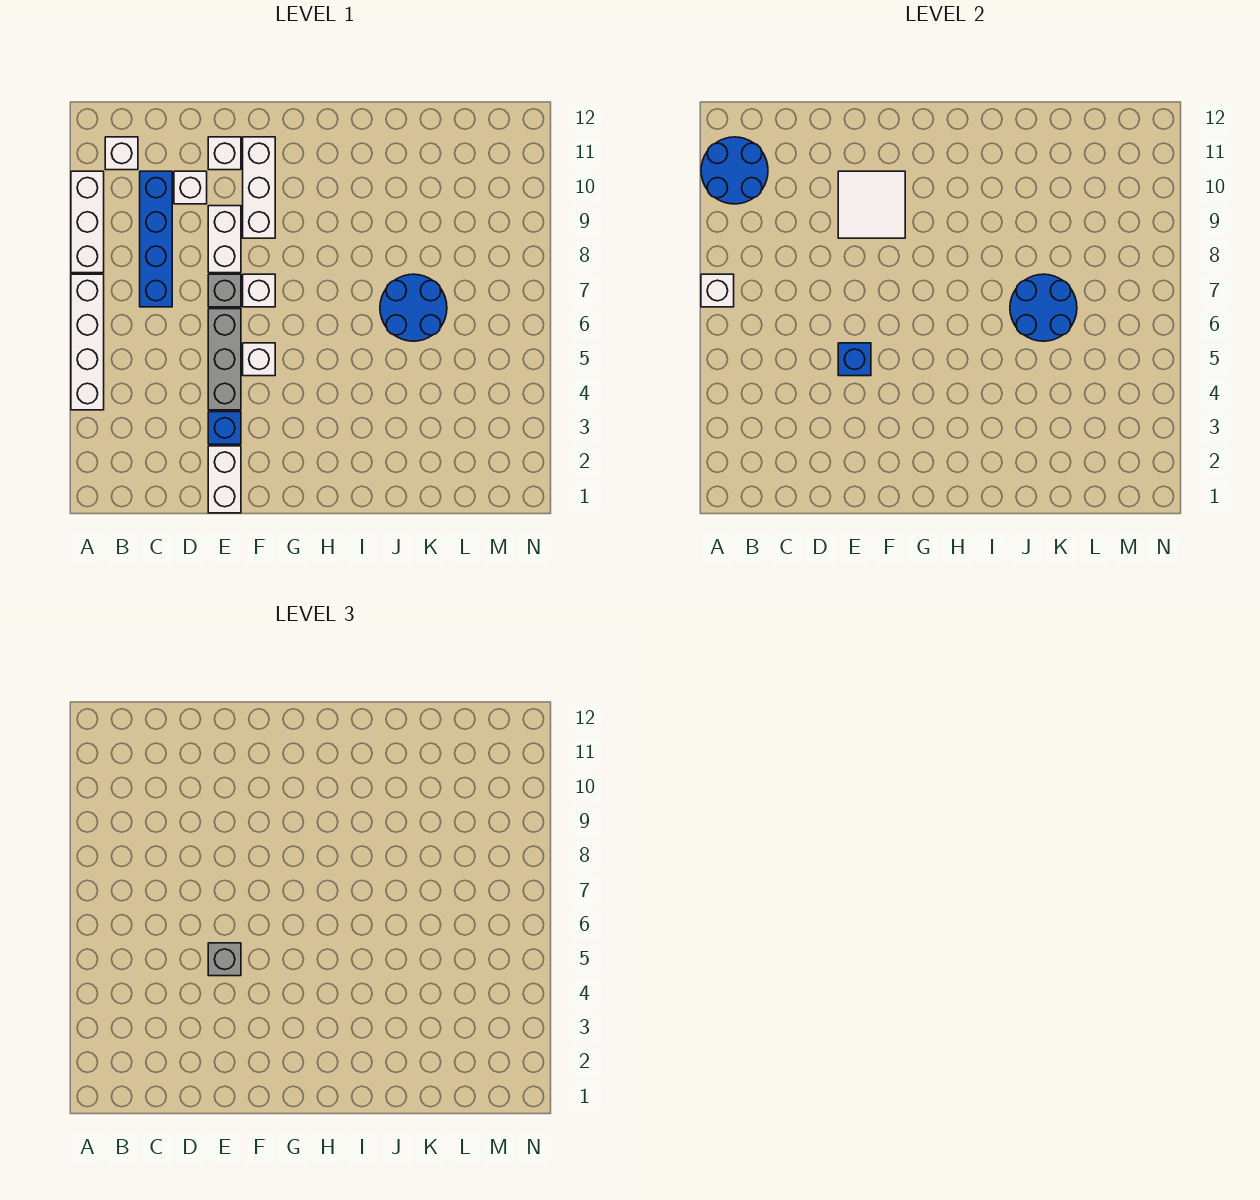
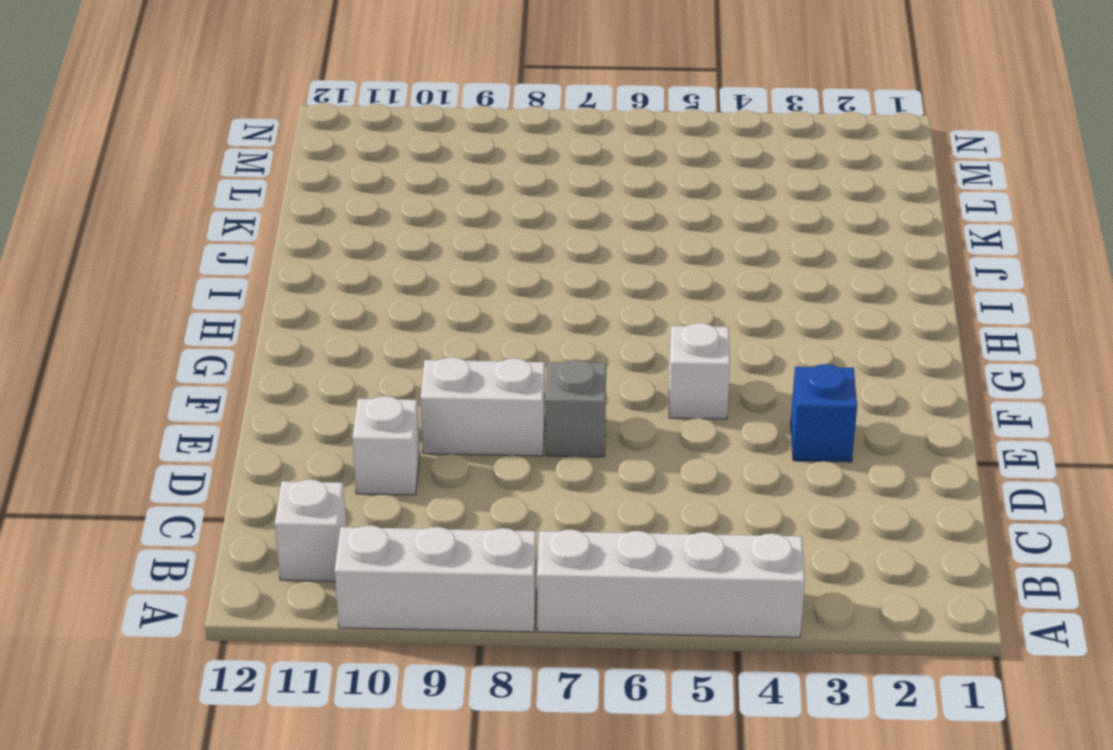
none -> blue brick C7:C10 level 1
none -> white brick E1:E2 level 1
none -> grey brick E4:E6 level 1

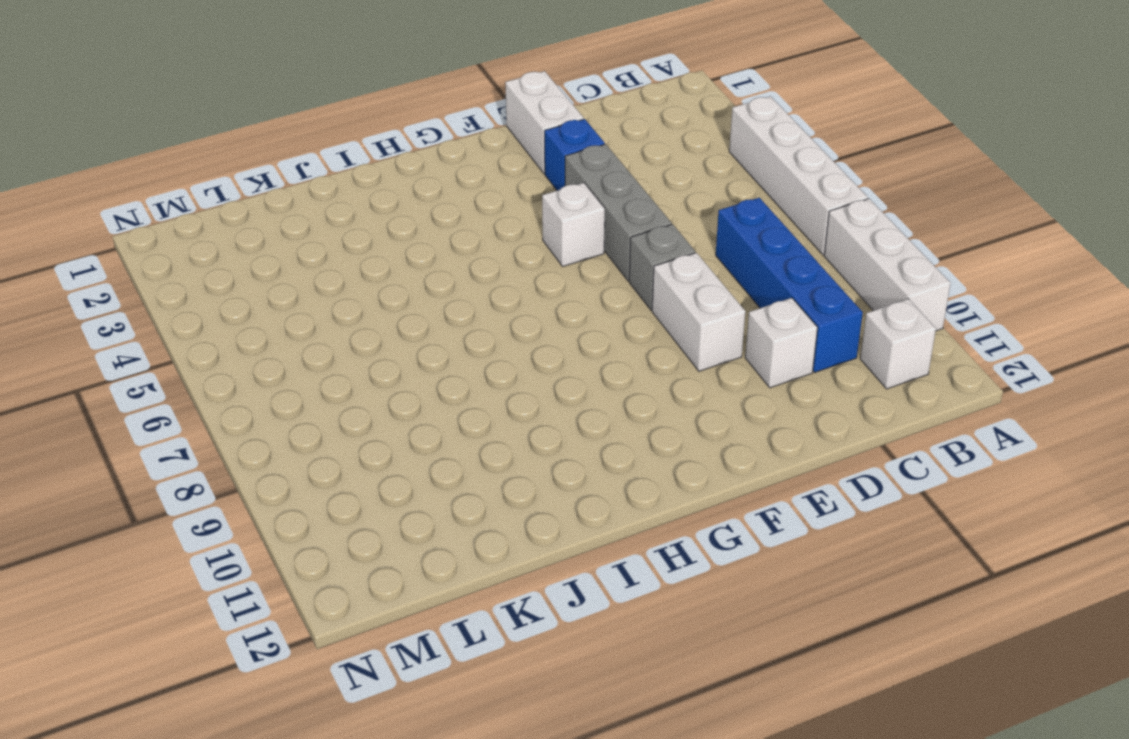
none -> white brick E11 level 1
none -> white brick F7 level 1
none -> white brick F9:F11 level 1

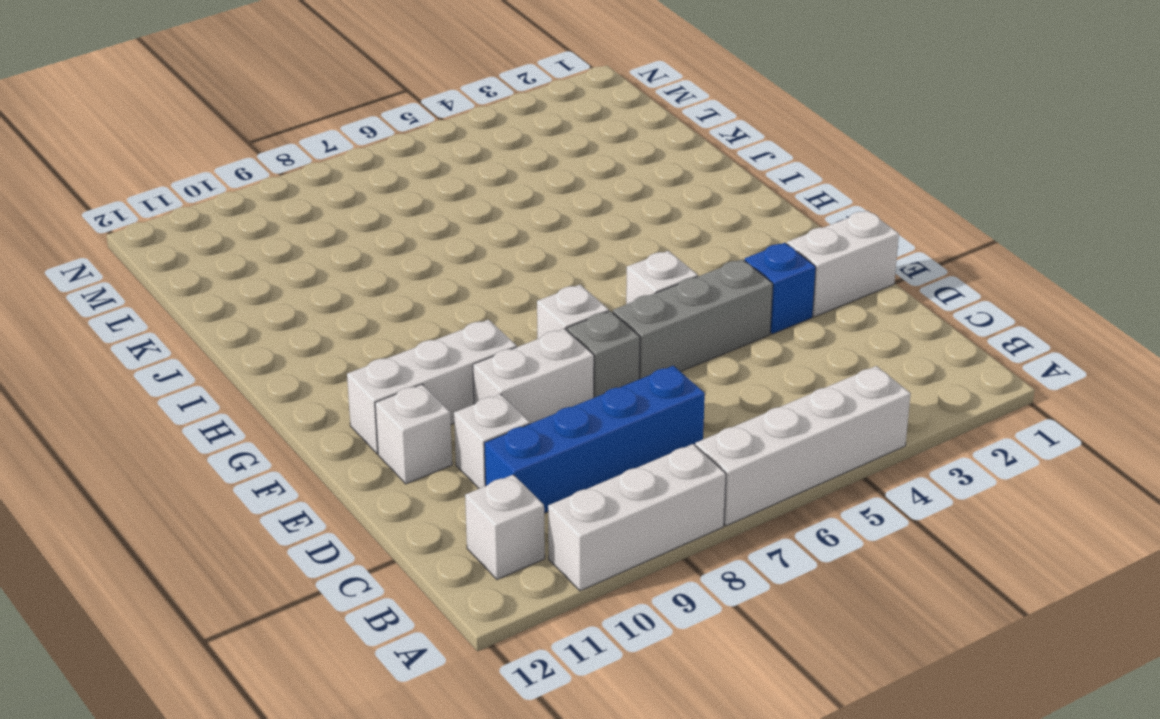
none -> blue round brick J6:K7 level 1
none -> white brick A7 level 2
none -> blue round brick A10:B11 level 2

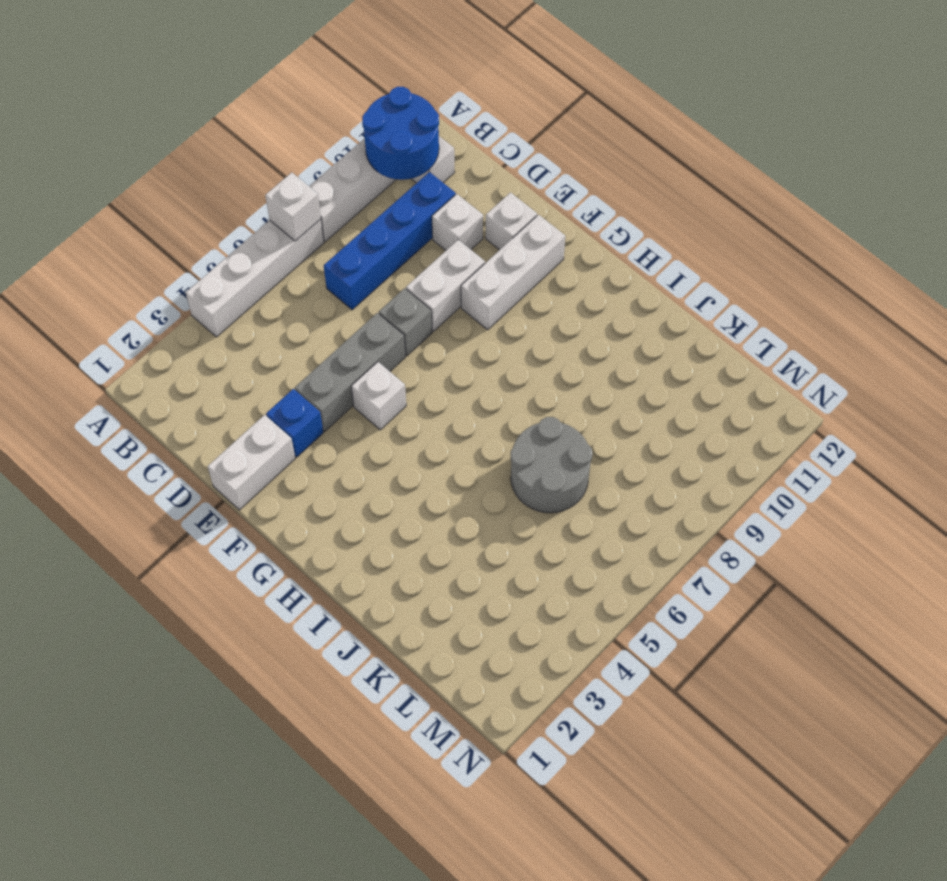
grey round brick J6:K7 level 1 -> blue round brick J6:K7 level 1
none -> white brick F7 level 1
none -> blue brick E5 level 2
none -> white tile E9:F10 level 2

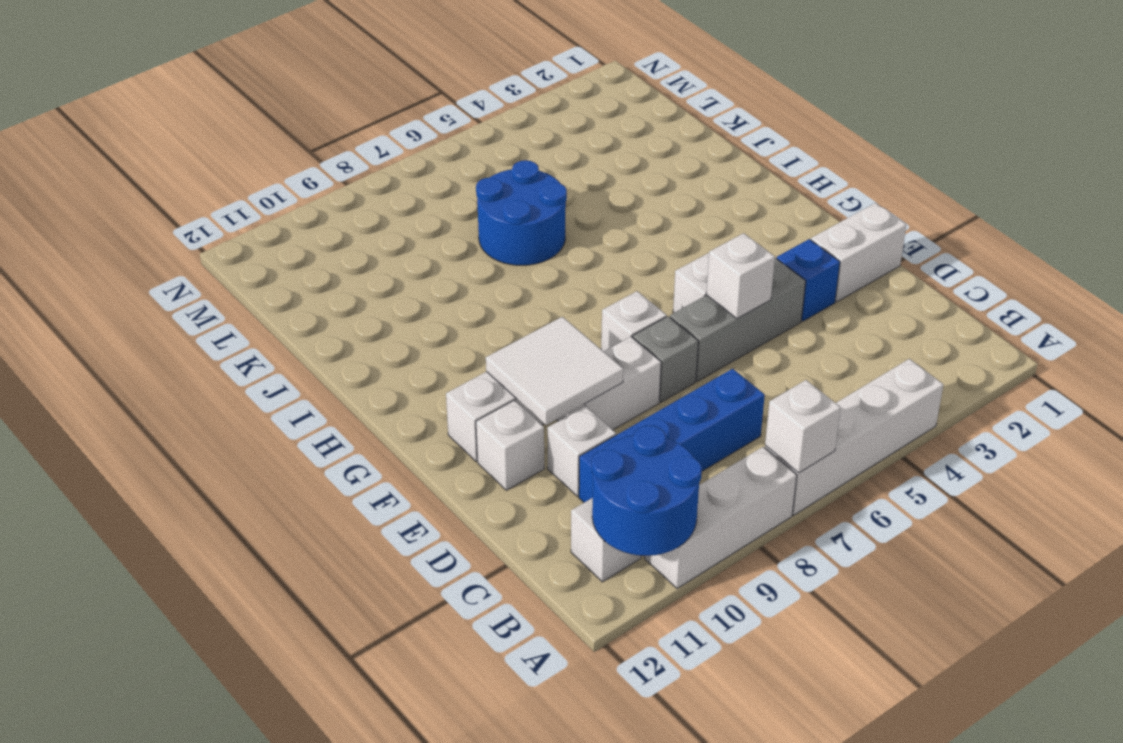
white brick E5 level 2 -> blue brick E5 level 2
none -> blue round brick J6:K7 level 2
none -> grey brick E5 level 3

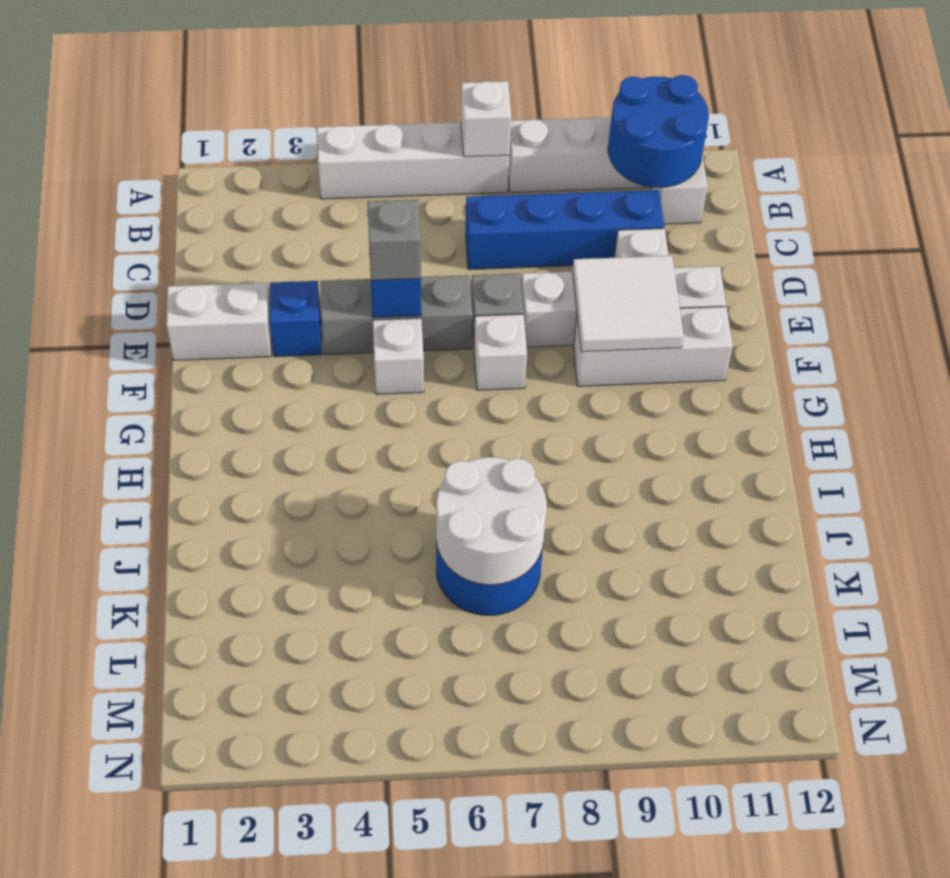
white round brick J6:K7 level 2 -> blue round brick J6:K7 level 2

